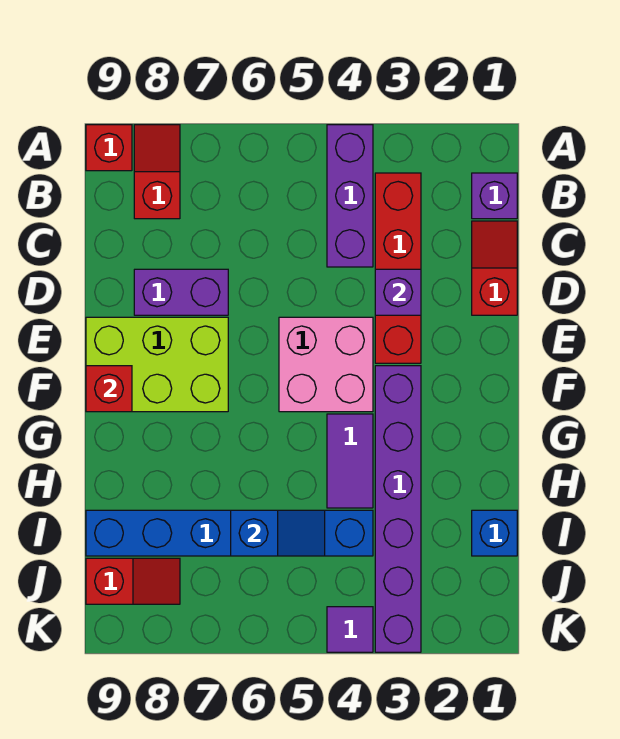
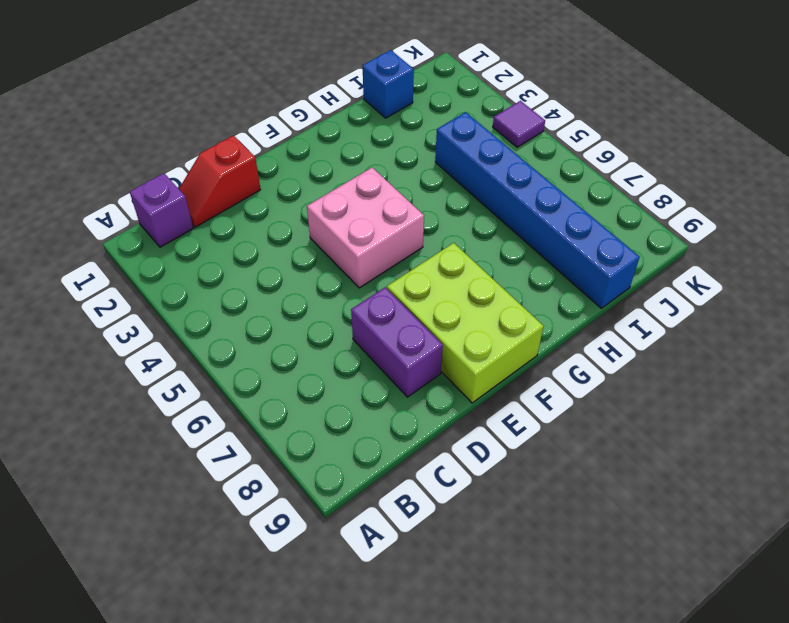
none -> purple brick A4:C4 level 1
none -> red slope A8:B8 level 1 top B
none -> red brick A9 level 1

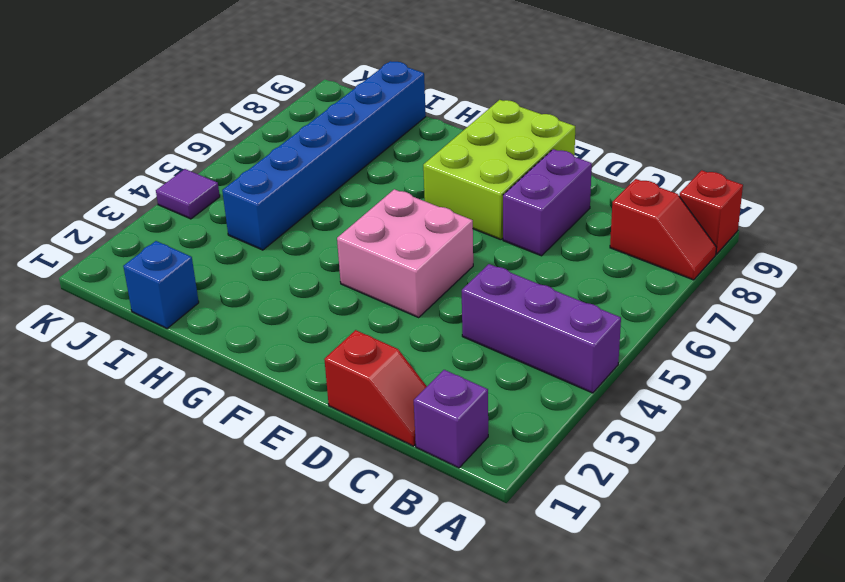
none -> red brick B3:E3 level 1
none -> purple brick F3:K3 level 1
none -> purple tile G4:H4 level 1

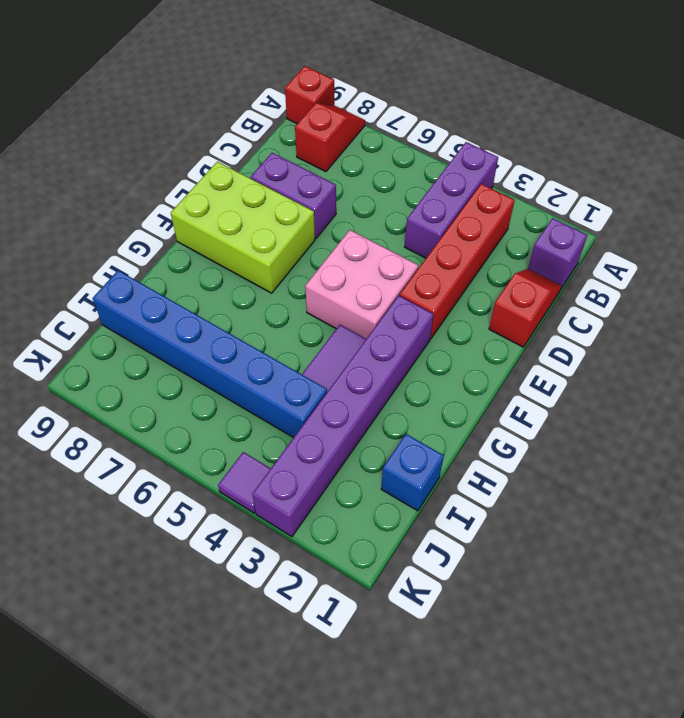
none -> red slope J8:J9 level 1 top 9
none -> purple brick D3 level 2
none -> red brick F9 level 2

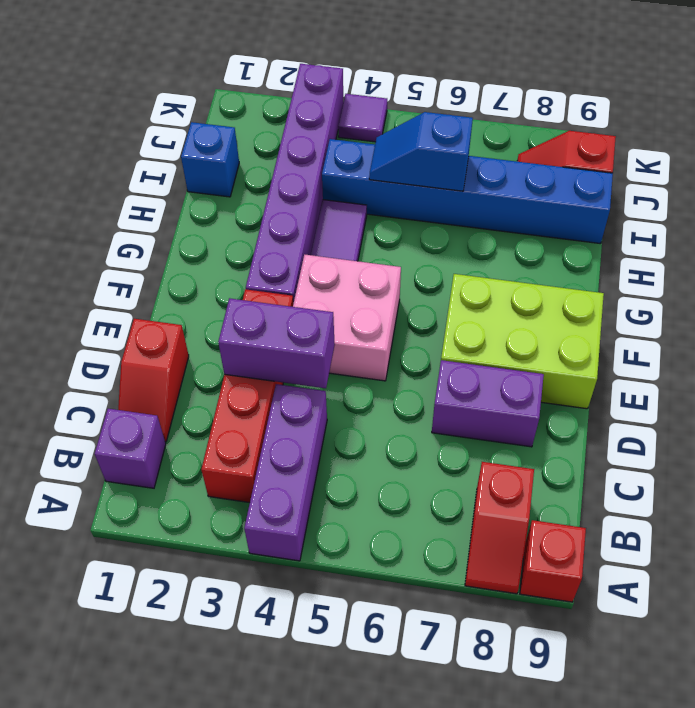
purple brick D3:D4 level 2 -> purple brick D3 level 2
none -> red brick F9 level 2

